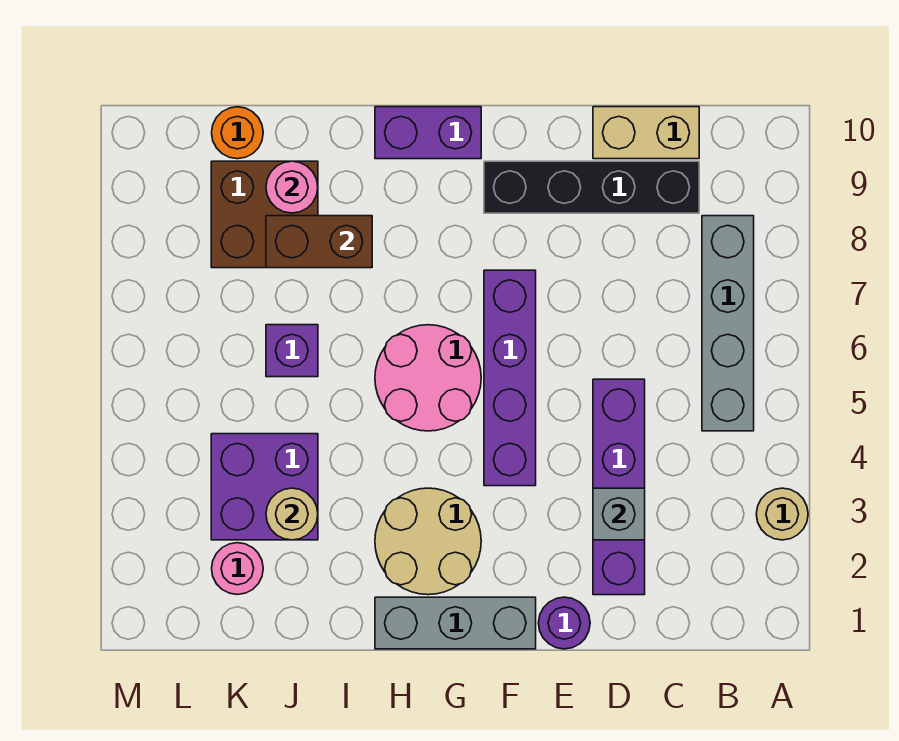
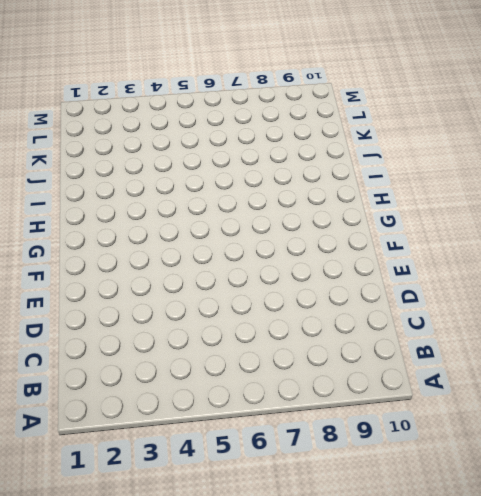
none -> tan round brick A3 level 1
none -> grey brick B5:B8 level 1
none -> black brick C9:F9 level 1

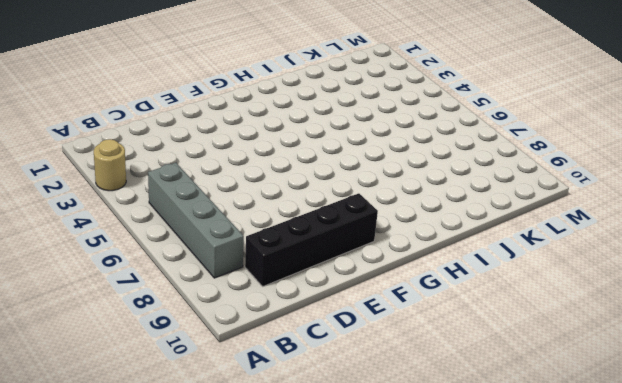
none -> tan brick C10:D10 level 1
none -> purple brick D2:D5 level 1
none -> purple round brick E1 level 1

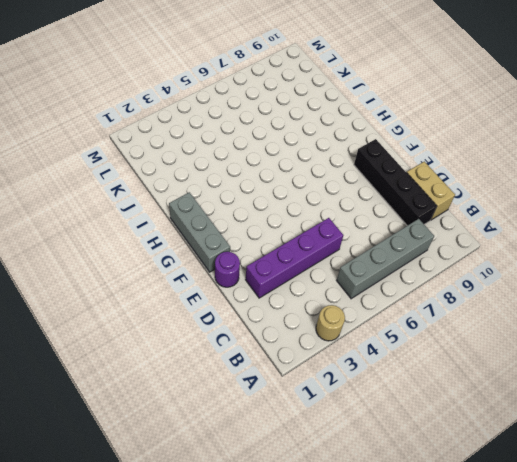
none -> purple brick F4:F7 level 1
none -> tan round brick G2:H3 level 1
none -> pink round brick G5:H6 level 1

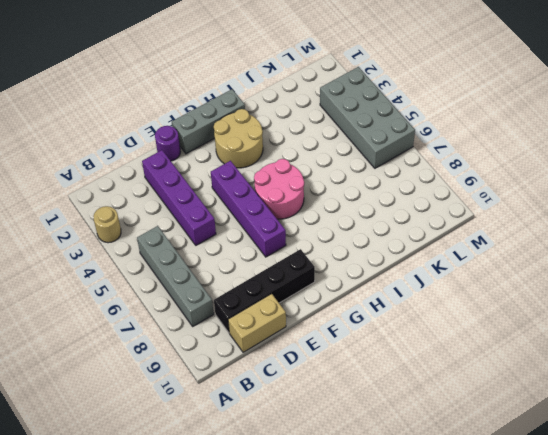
grey brick L3:M6 level 1 -> none
none -> purple brick G10:H10 level 1
none -> purple brick J3:K4 level 1
none -> purple brick J6 level 1

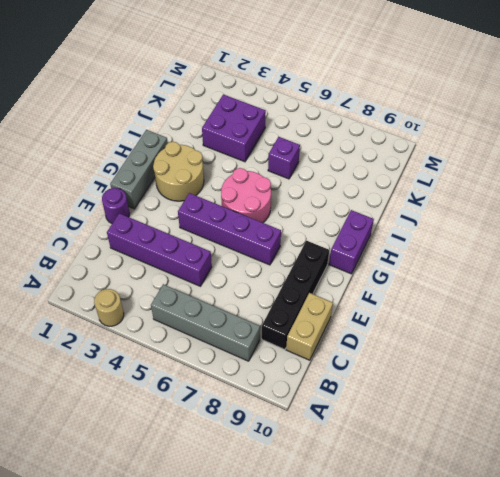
none -> brown brick J8:K9 level 1
none -> pink round brick K2 level 1
none -> orange round brick K10 level 1

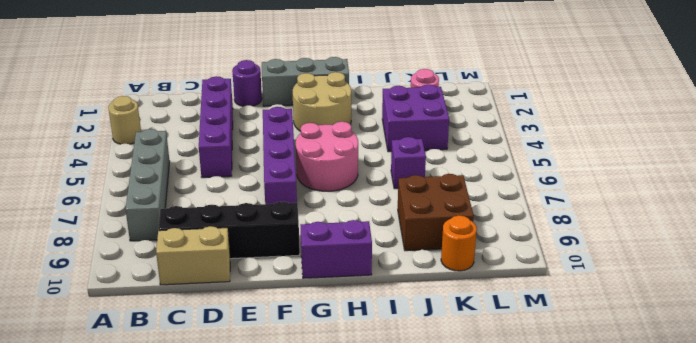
none -> grey brick D3 level 2
none -> brown brick I8:J8 level 2
none -> tan round brick J3 level 2

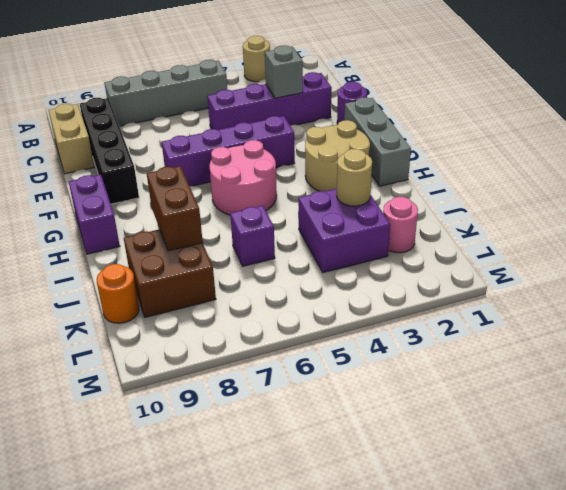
none -> pink round brick J9 level 2

